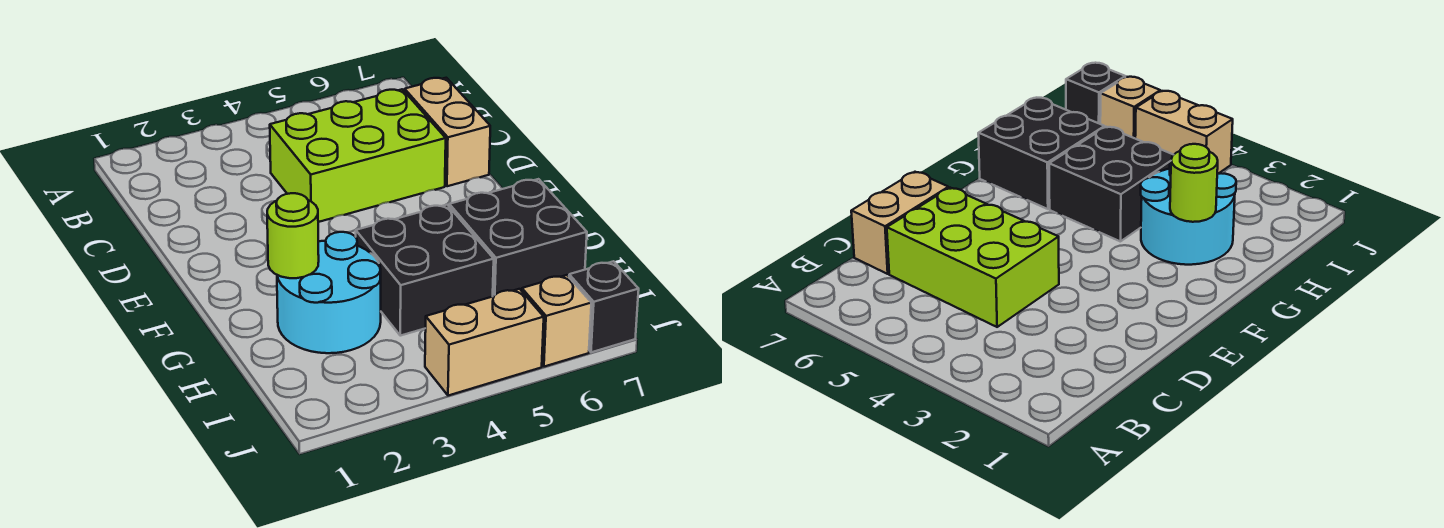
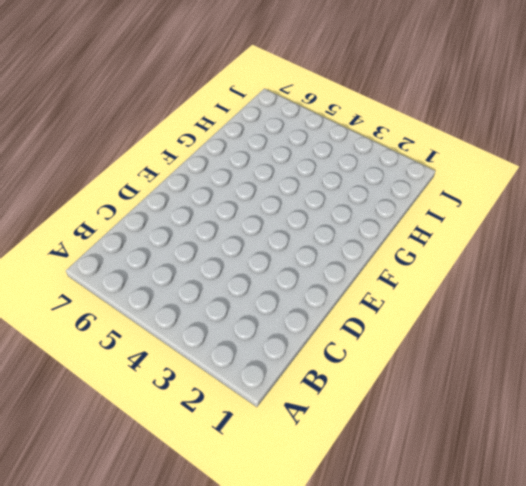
none -> lime brick C4:D6 level 1
none -> tan brick C7:D7 level 1

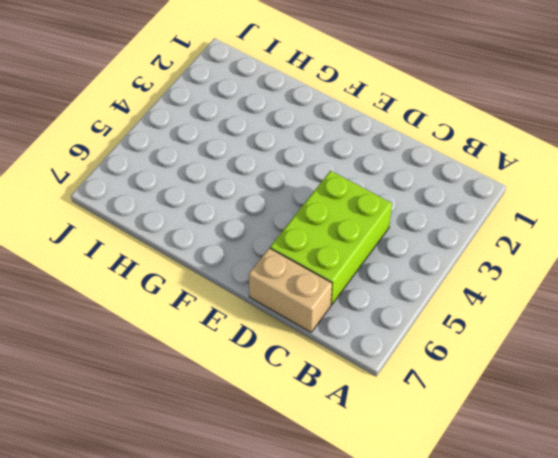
none -> cyan round brick G2:H3 level 1
none -> black brick G4:H5 level 1

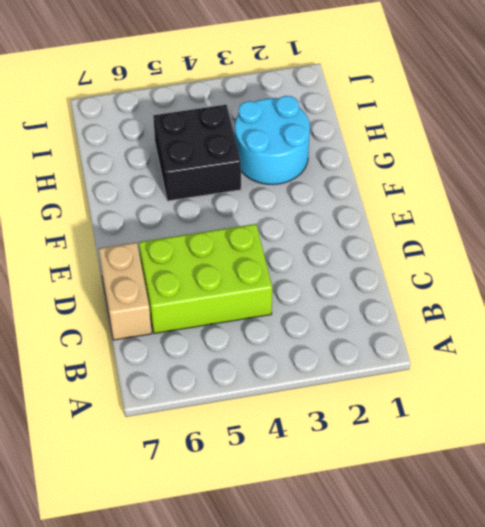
none -> black brick G6:H7 level 1
none -> tan brick J4:J5 level 1

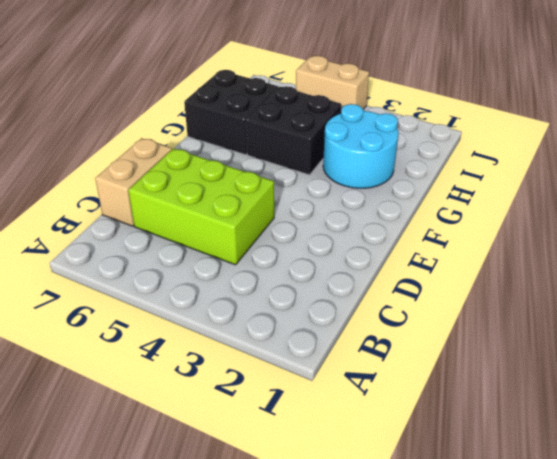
none -> tan brick J6 level 1
none -> black brick J7 level 1

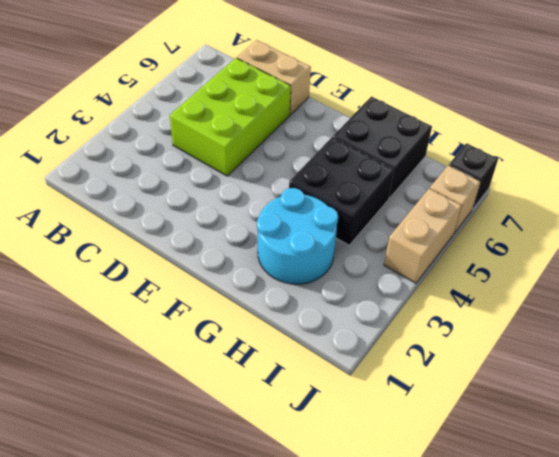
none -> lime round brick G2 level 2

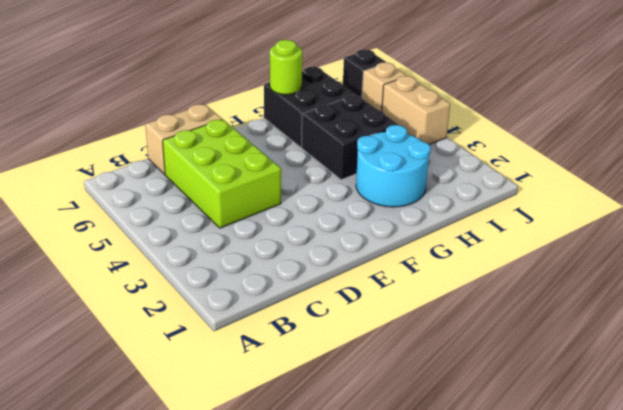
lime round brick G7 level 2 -> lime round brick G2 level 2

